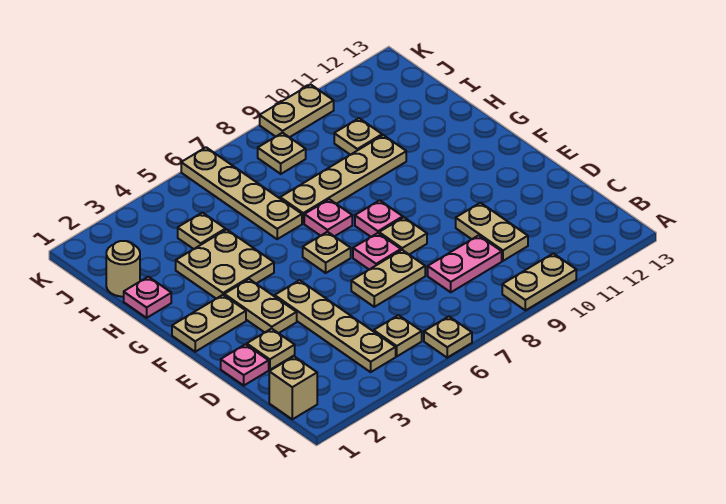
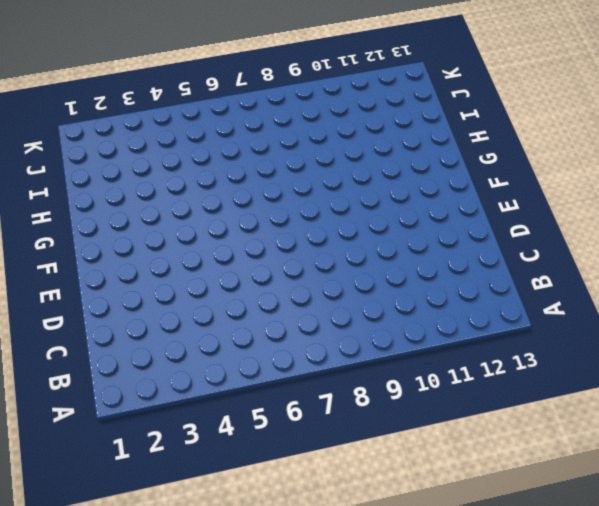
none -> tan plate A6 level 1
none -> tan plate A9:A10 level 1
none -> tan brick B1 level 1

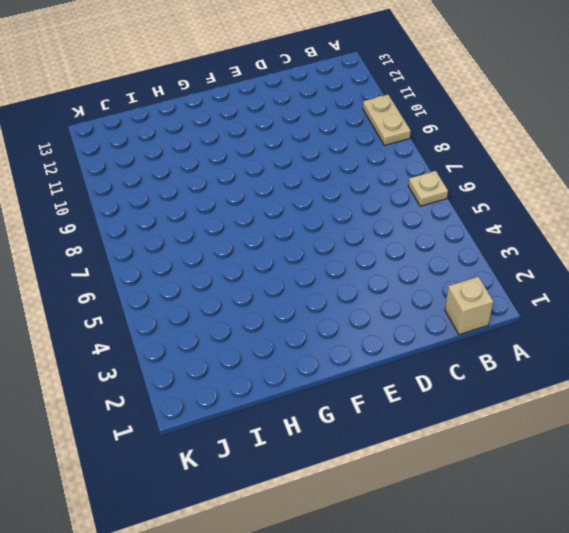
none -> tan plate B4:E4 level 1
none -> tan plate B5 level 1
none -> pink plate C8:C9 level 1

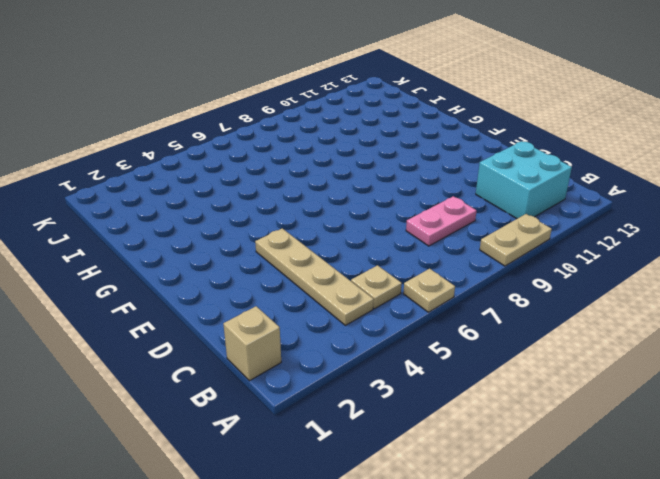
cyan brick B11:C12 level 1 -> none
none -> tan plate C10:D10 level 1
none -> pink plate D1 level 1
none -> tan plate D2 level 1

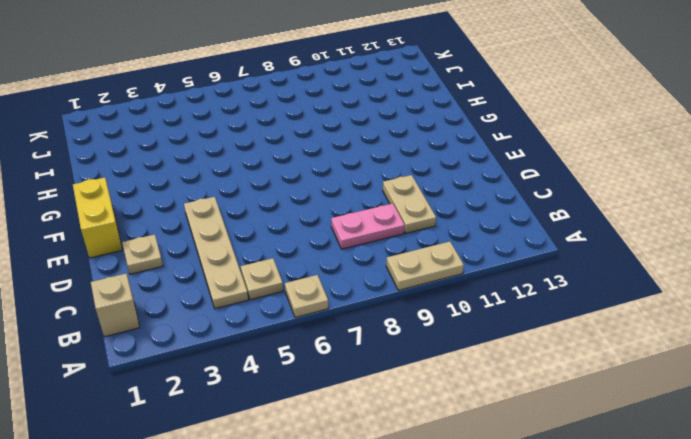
yellow brick E1:F1 level 1 -> tan plate F1:F2 level 1
none -> pink plate D1 level 1
none -> tan plate D6:D7 level 1
none -> tan plate E3:F3 level 1

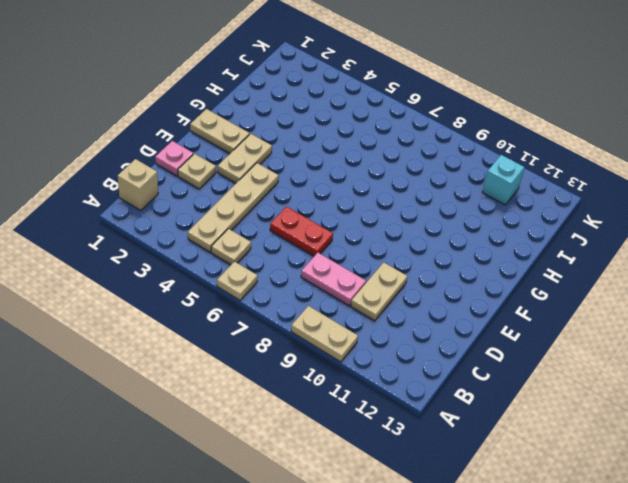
red plate D6:D7 level 1 -> tan plate D6:D7 level 1
cyan brick J11 level 1 -> none
none -> pink plate E7 level 1
none -> tan plate E8 level 1
none -> tan plate F6 level 1

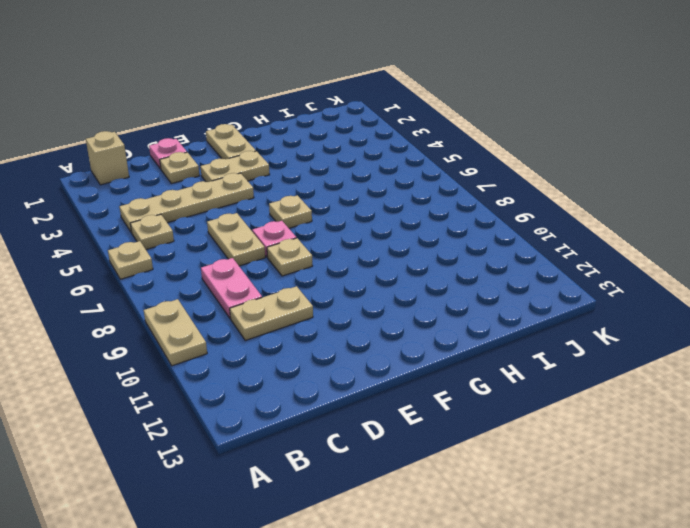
none -> pink plate F8 level 1
none -> tan plate G3:H4 level 1
none -> pink plate G7 level 1

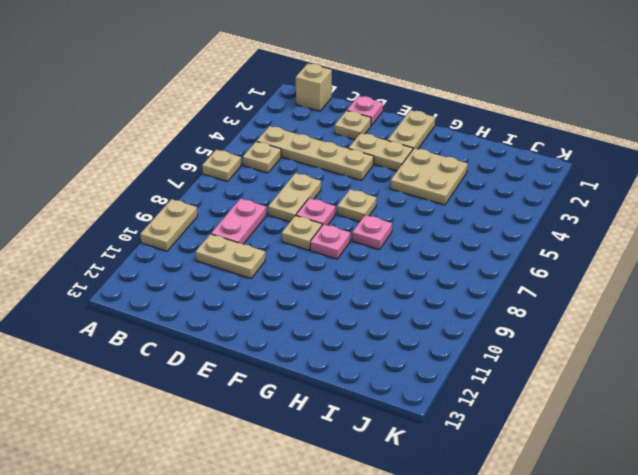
none -> pink plate H1 level 1
none -> tan plate H6:K6 level 1
none -> tan plate H7:H10 level 1

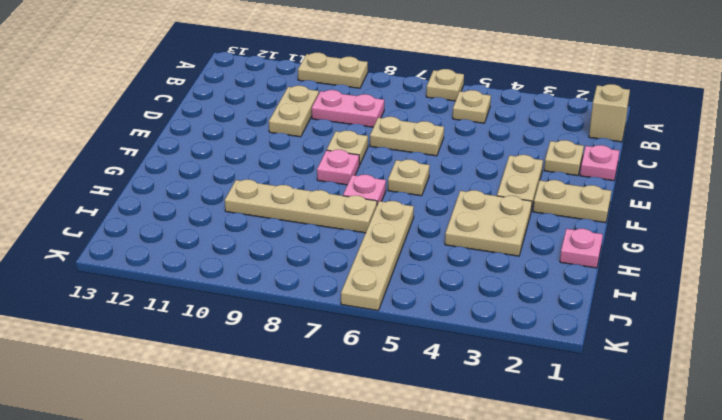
none -> tan plate B4:E4 level 1
none -> pink plate E7 level 1
none -> tan round brick I1 level 1

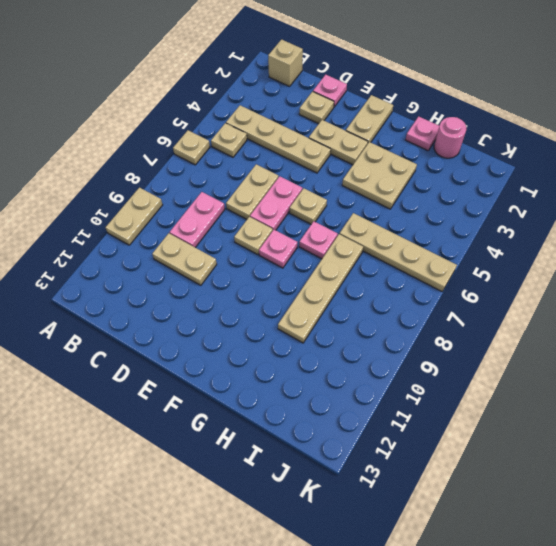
pink plate E6:E7 level 1 -> pink plate E7 level 1
pink round brick I1 level 1 -> tan round brick I1 level 1
none -> tan plate I4 level 1
none -> tan plate I10 level 1
none -> tan plate J8 level 1

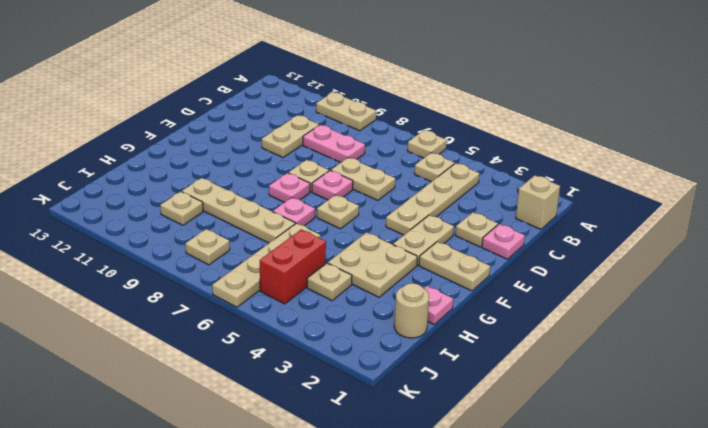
red brick I5:J5 level 1 -> none
none -> tan plate K9:K10 level 1

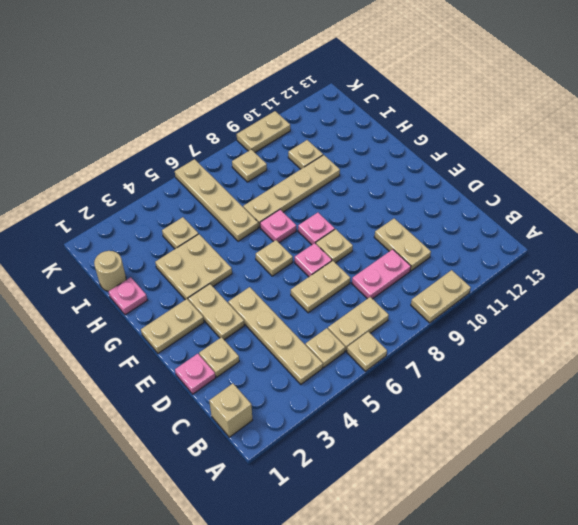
tan plate B6:B7 level 1 -> none

